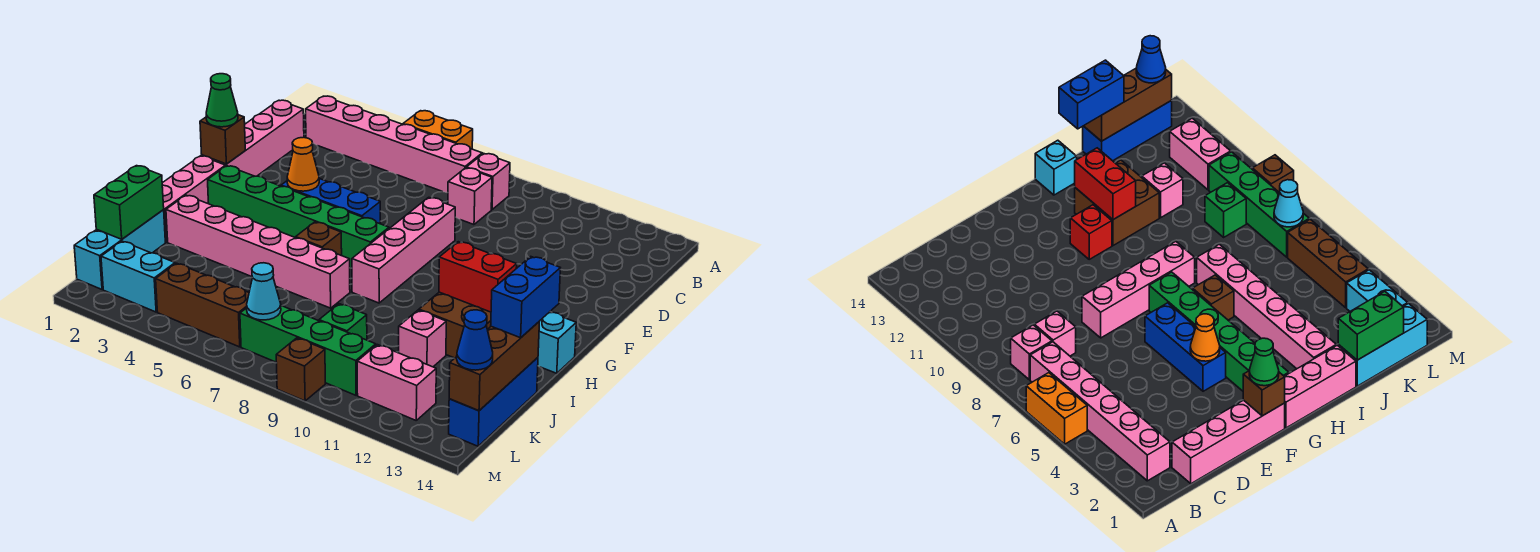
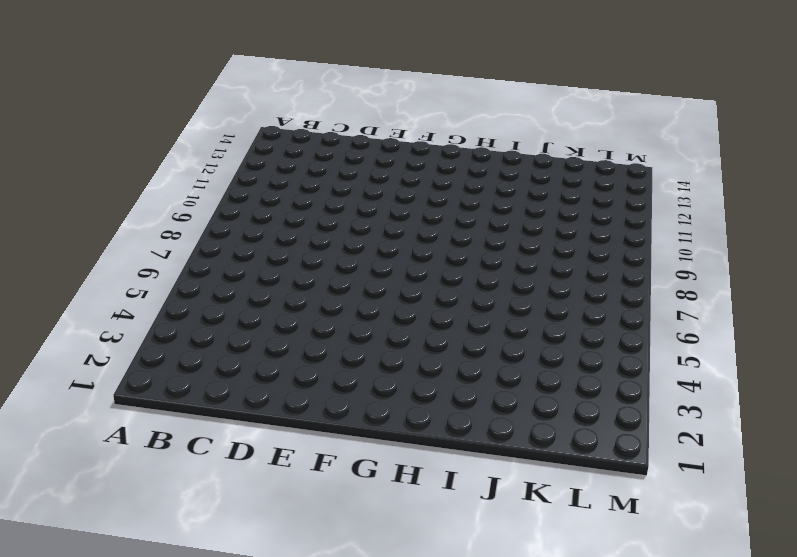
none -> orange brick A5:A6 level 1
none -> pink brick B2:B7 level 1
none -> pink brick B8 level 1
none -> pink brick C1:F1 level 1

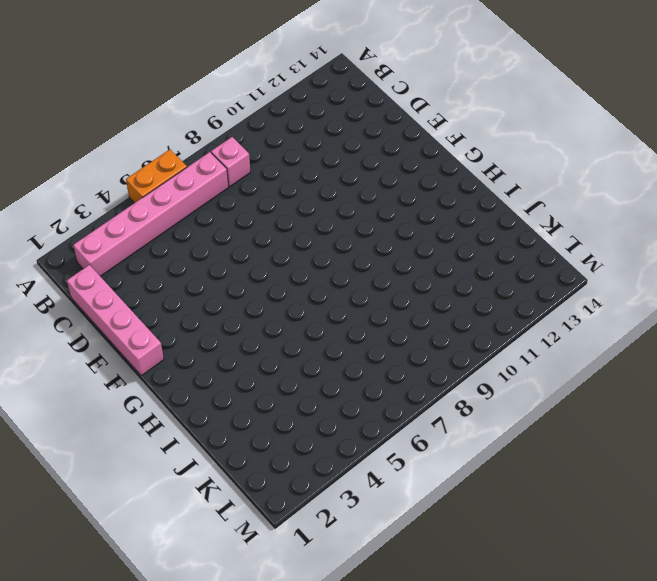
none -> pink brick C8 level 1
none -> pink brick E8:H8 level 1
none -> blue brick F4:F6 level 1
none -> pink brick G1:I1 level 1

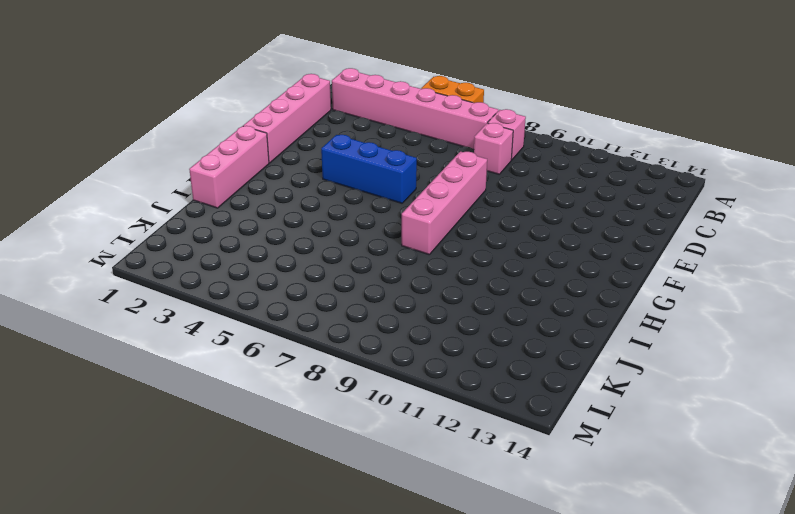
none -> green brick G2:G7 level 1
none -> red brick G11 level 1
none -> brown brick H6 level 1
none -> brown brick H11:I12 level 1

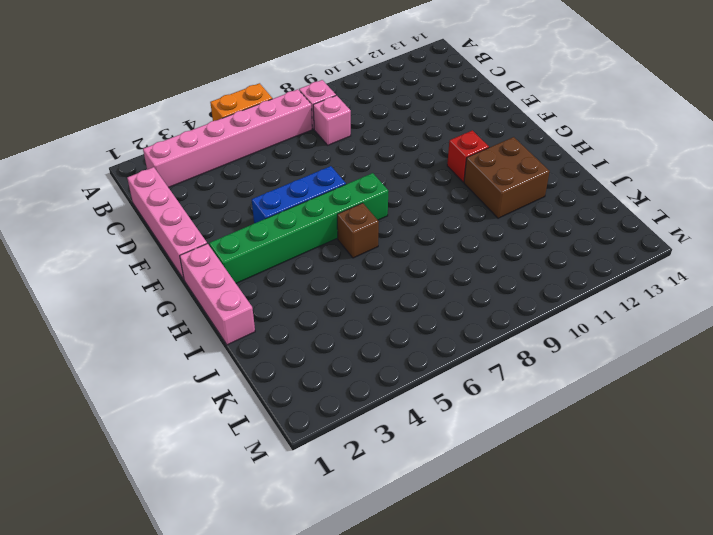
none -> pink brick E8:H8 level 1
none -> cyan brick H14 level 1
none -> pink brick I2:I7 level 1
none -> cyan brick J1:L1 level 1

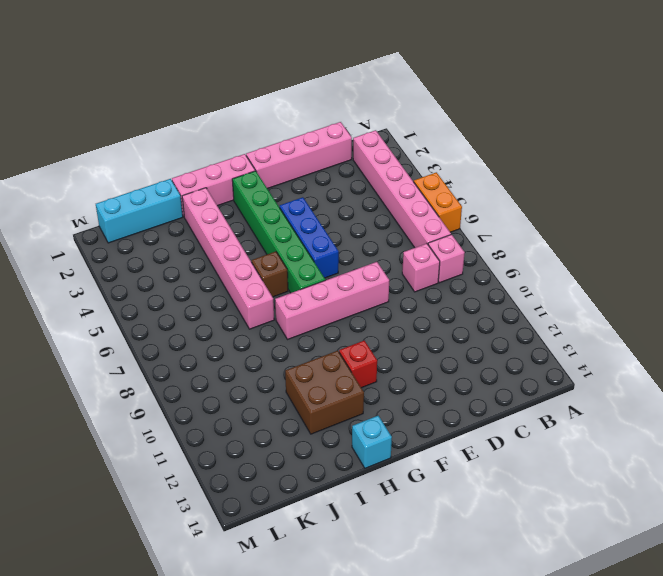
none -> pink brick J11 level 1
none -> blue brick J14:L14 level 1
none -> green brick K9 level 1
none -> cyan brick L2:L3 level 1

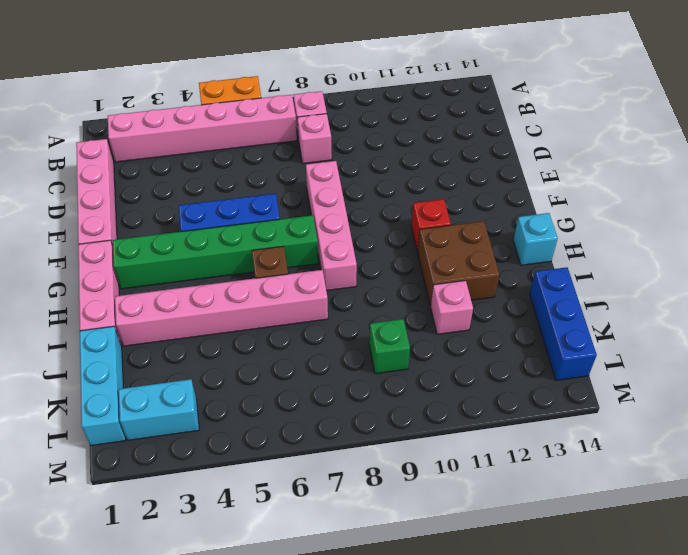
none -> brown brick L4:L6 level 1
none -> green brick L7:L10 level 1
none -> pink brick L11:L12 level 1
none -> brown brick M9 level 1

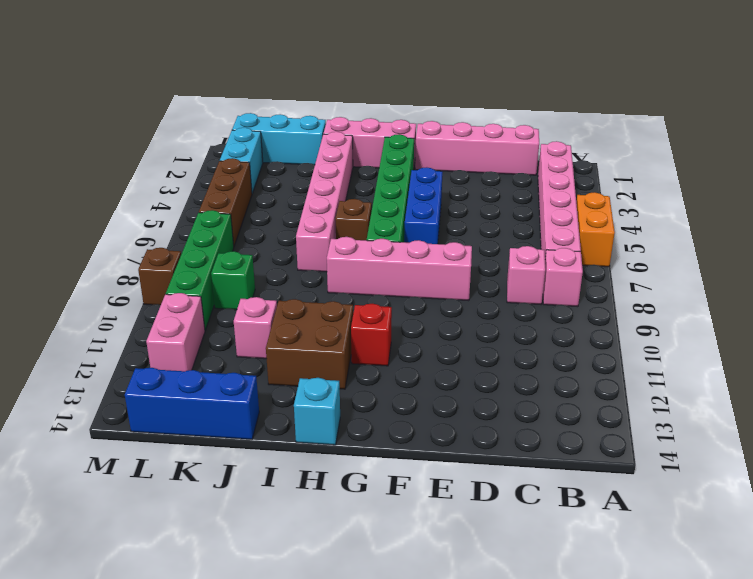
none -> brown brick F1 level 2
none -> orange cone F4 level 2
none -> red brick H11:H12 level 2
none -> green brick J1:K1 level 2

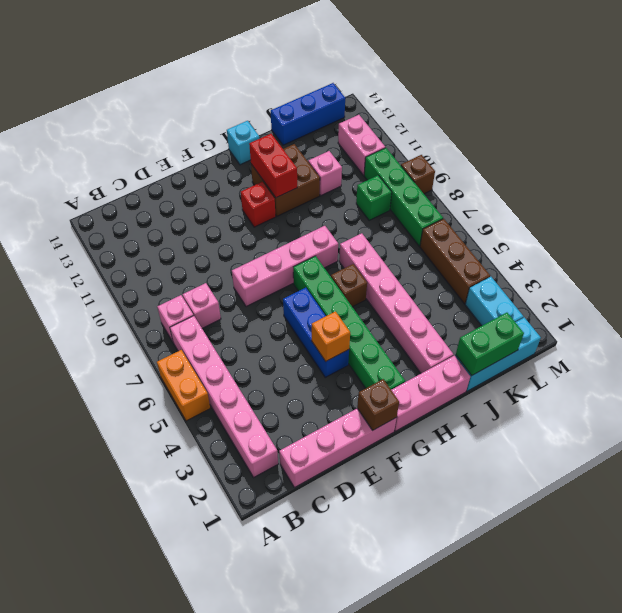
orange brick F4 level 2 -> orange cone F4 level 2
none -> brown brick J14:L14 level 2
none -> cyan cone L7 level 2
none -> green cone F1 level 3
none -> blue brick I14:J14 level 3

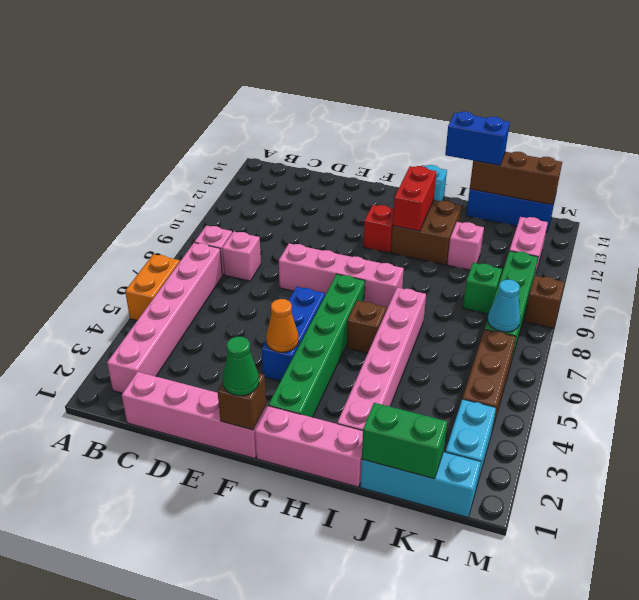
none -> blue cone L14 level 3

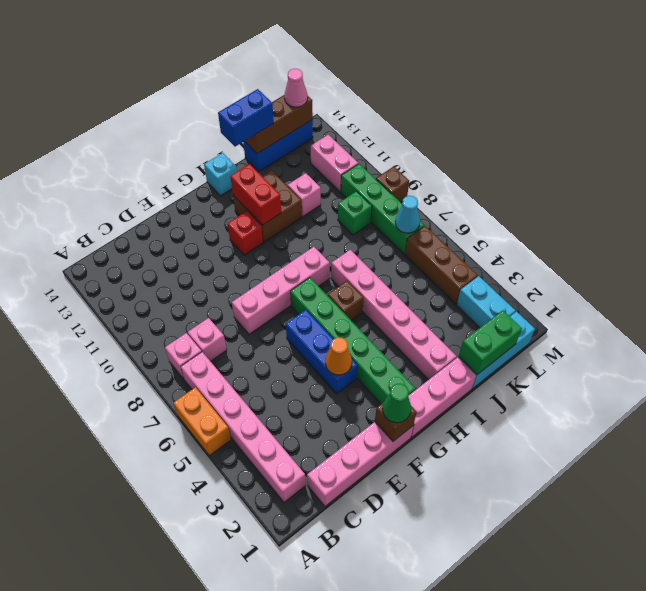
pink cone L14 level 3 -> blue cone L14 level 3

